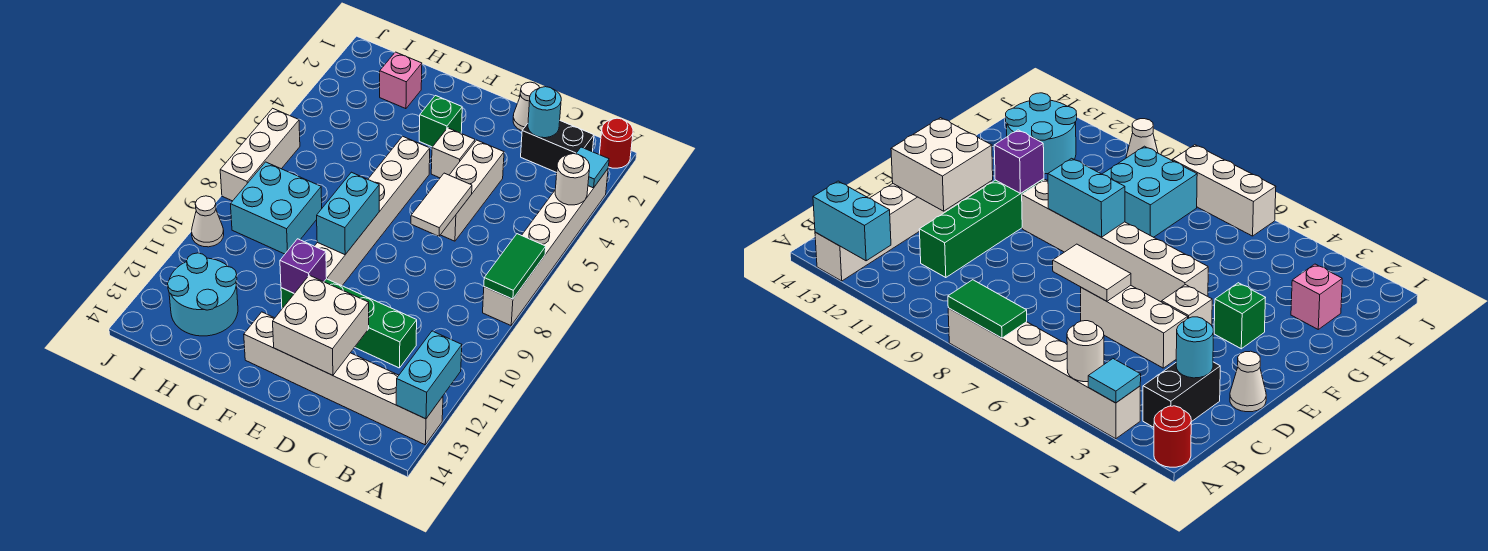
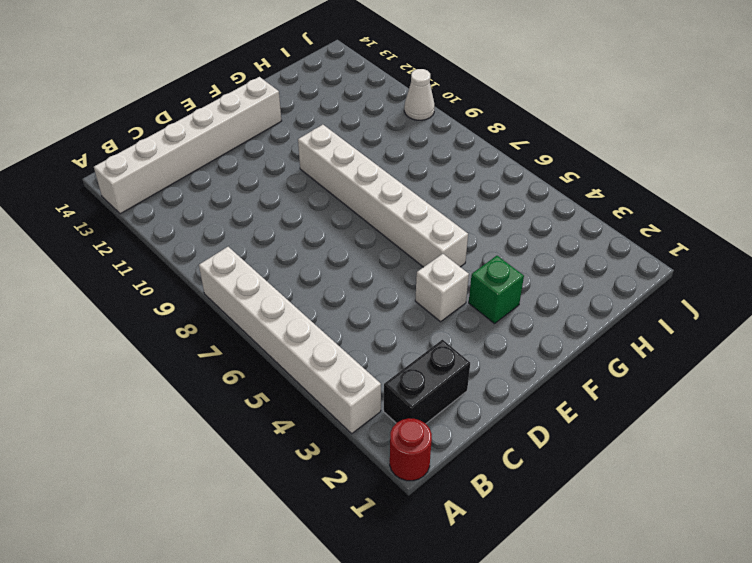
none -> green brick C11:F11 level 1
none -> white cone D1 level 1
none -> white brick D4:D6 level 1

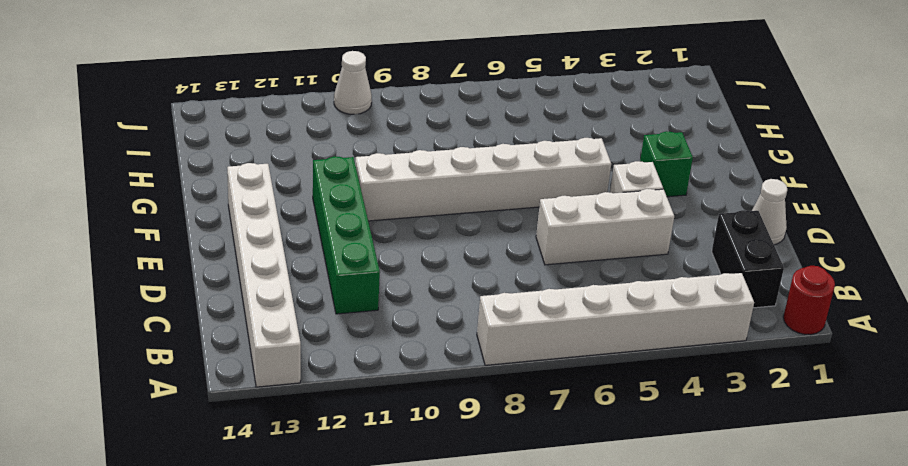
none -> pink brick H2 level 1
none -> cyan brick H8:I9 level 1
none -> cyan round brick H12:I13 level 1

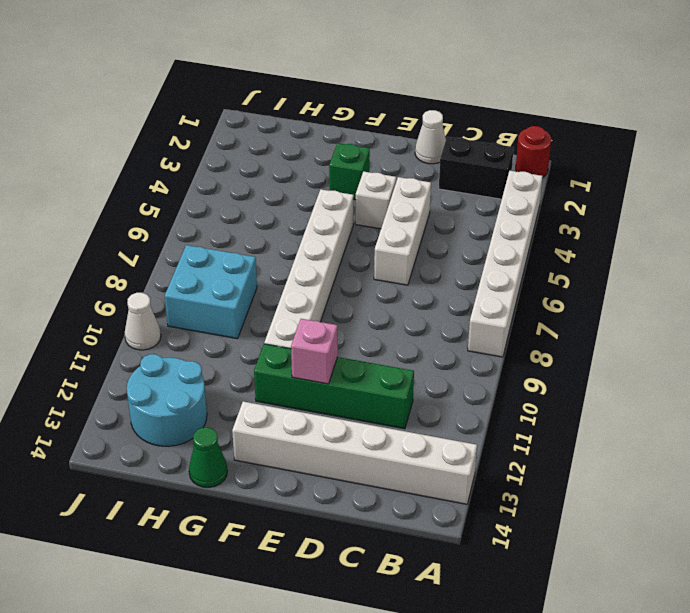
pink brick E11 level 2 -> pink brick H2 level 1
green cone G14 level 1 -> none
none -> white brick J6:J8 level 1
none -> cyan tile A3 level 2
none -> white round brick A4 level 2

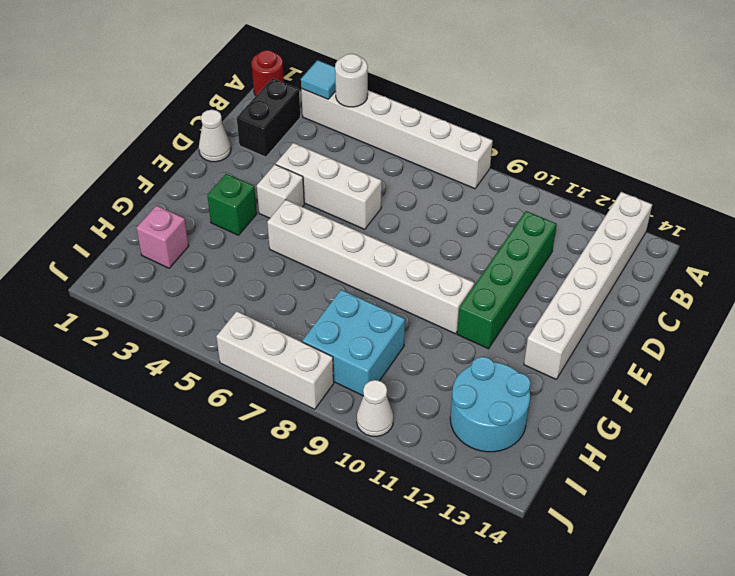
none -> green tile A7:A8 level 2
none -> cyan brick A12:A13 level 2
none -> cyan round brick C2 level 2

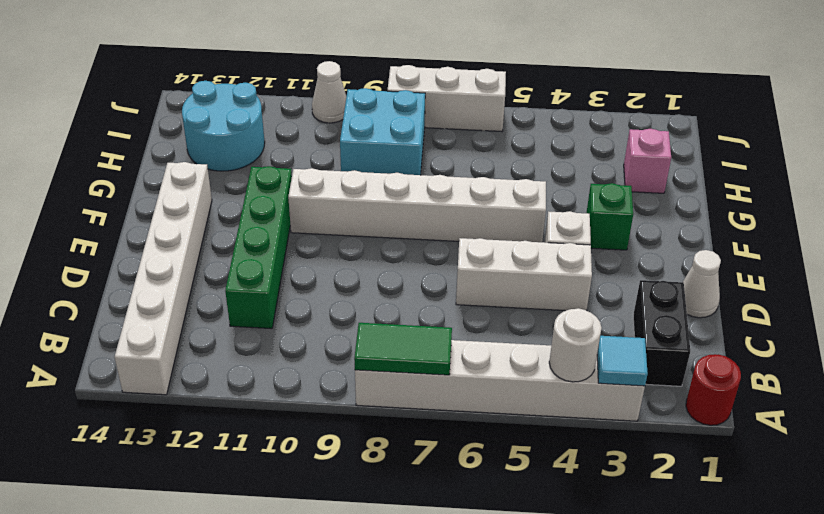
none -> cyan brick A12:A13 level 2
none -> cyan round brick C2 level 2
none -> white tile D6:D7 level 2

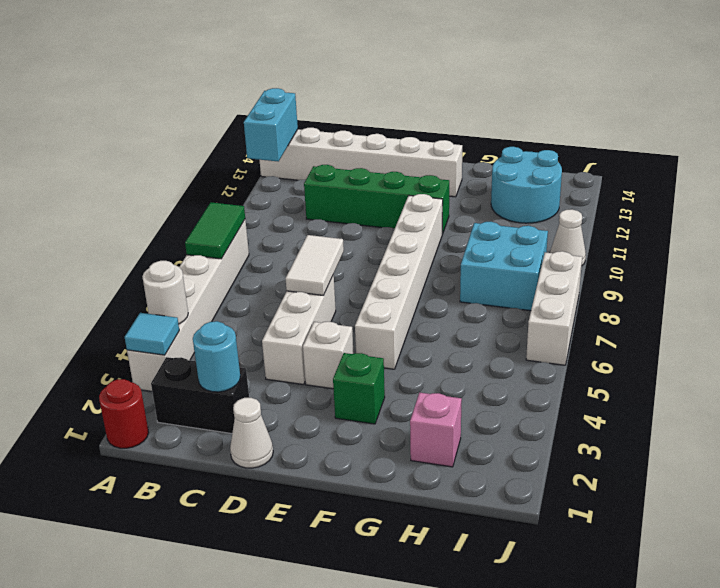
none -> white brick D12:E13 level 2
none -> cyan brick F8:F9 level 2
none -> purple brick F11 level 2

